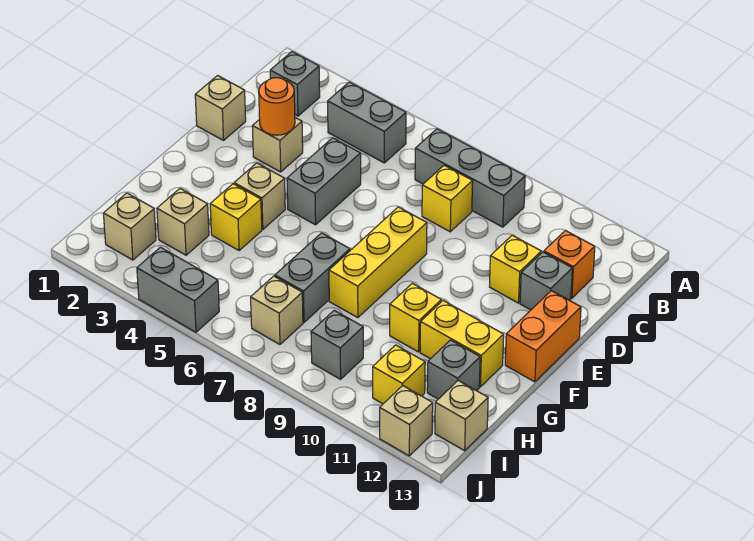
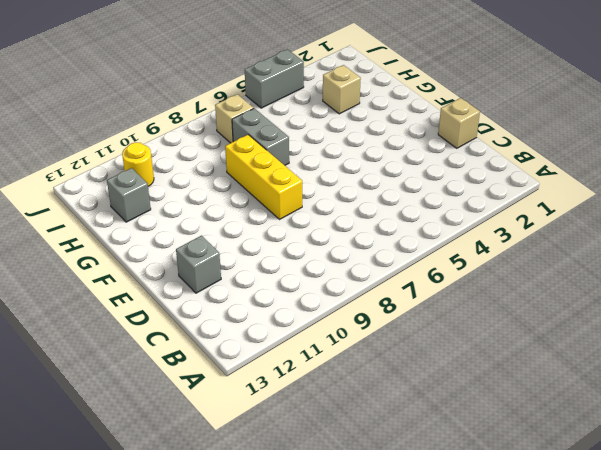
yellow round brick I11 level 1 -> yellow brick I11 level 1
none -> grey brick B2 level 1
none -> grey brick B4:B5 level 1
none -> grey brick B7:B9 level 1

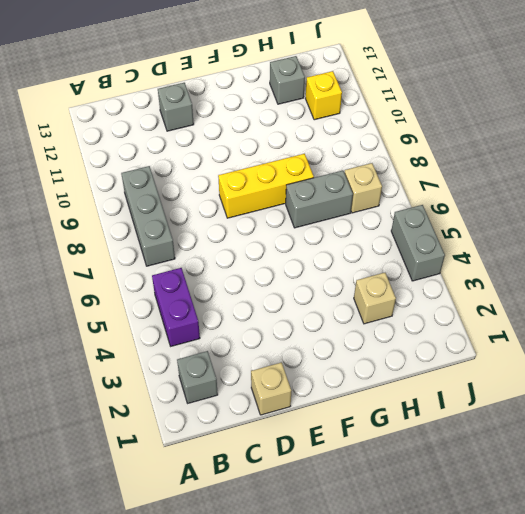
purple brick B4:B5 level 1 -> grey brick B4:B5 level 1
none -> yellow brick C8 level 1
none -> orange brick C12 level 1
none -> tan brick D3 level 1

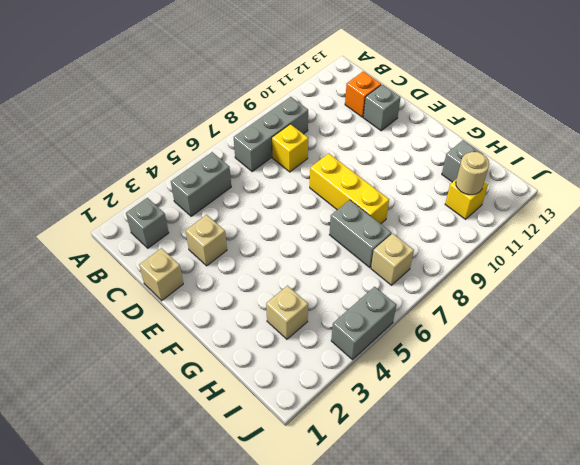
tan round brick I11 level 2 -> none
none -> grey brick D5:E5 level 1
none -> yellow brick D11 level 1
none -> orange brick E13:F13 level 1

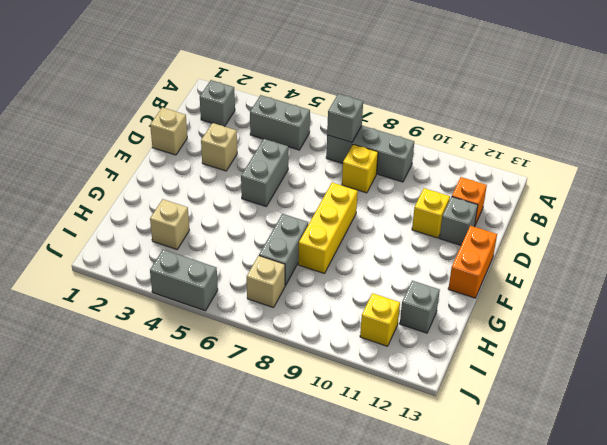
grey brick B7 level 2 -> grey brick I9 level 1
none -> tan brick F4 level 1
none -> yellow brick G4 level 1
none -> yellow brick G10 level 1

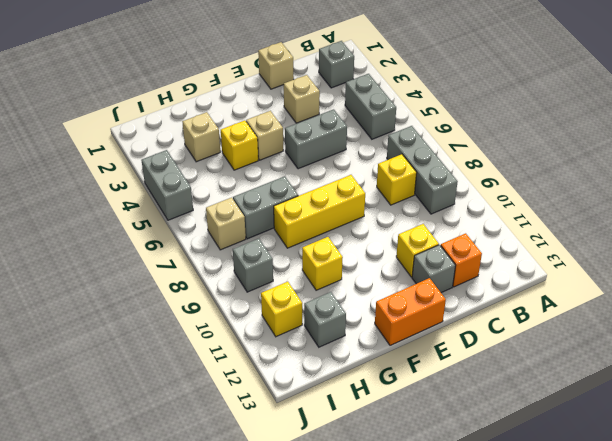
none -> yellow brick G11:G12 level 1
none -> tan brick I2 level 1
none -> tan brick I13 level 1

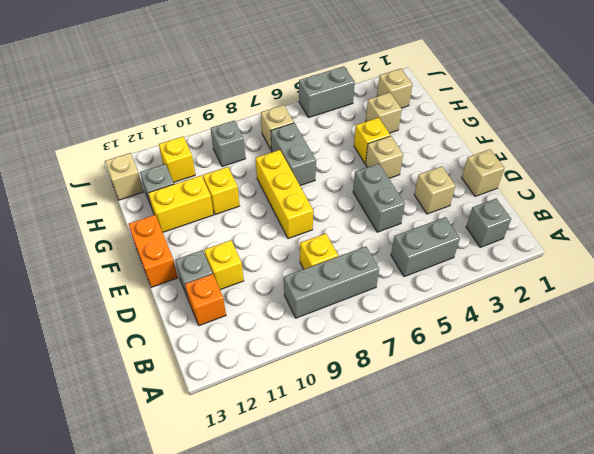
none -> tan brick J12 level 1
none -> orange round brick D3 level 2

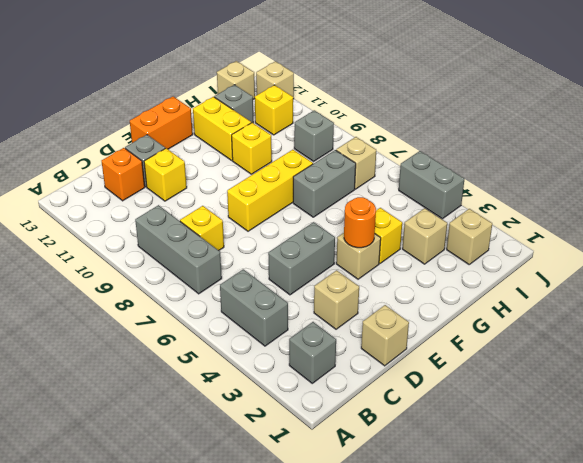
orange round brick F4 level 2 -> orange round brick D3 level 2

